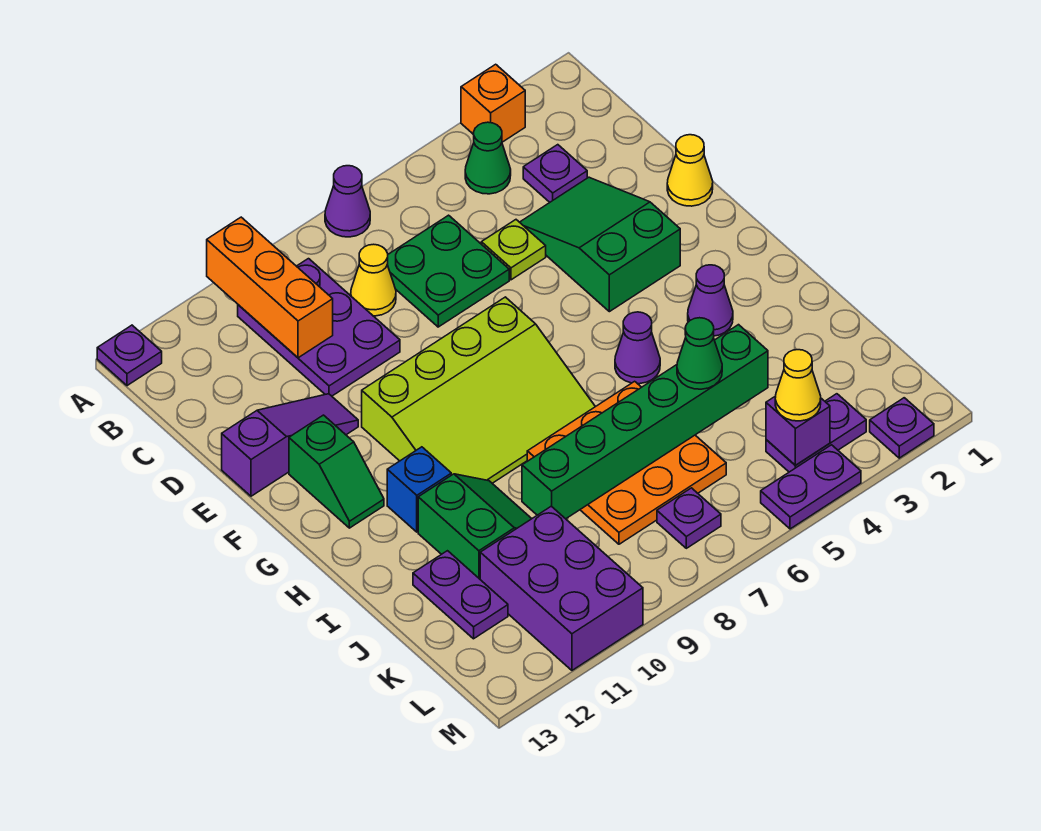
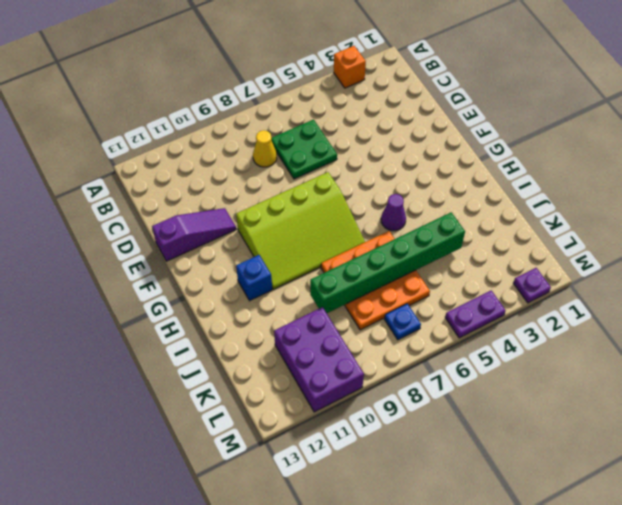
blue plate L7 level 1 -> purple plate L7 level 1
none -> purple cone A7 level 1
none -> purple plate A13 level 1
none -> green cone B4 level 1
none -> purple plate B9:D10 level 1

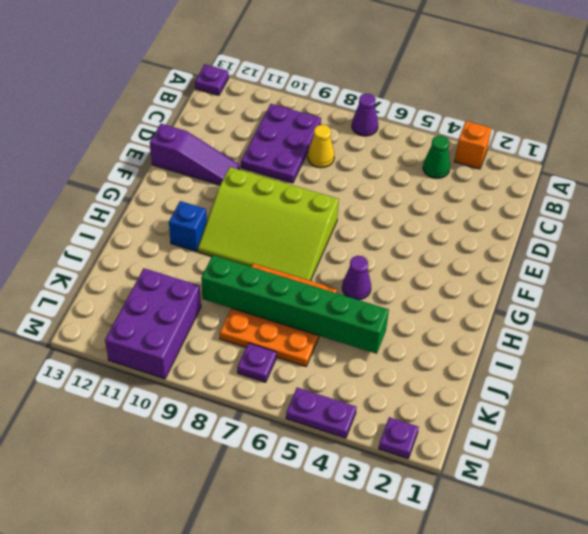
none -> purple plate C3 level 1
none -> green plate C6:D7 level 1
none -> green slope D3:F4 level 1 top F
none -> lime plate D5 level 1

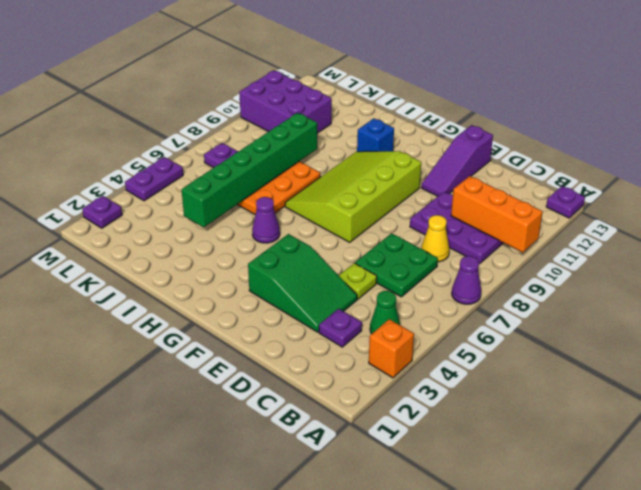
none -> yellow cone E1 level 1
none -> green slope F12:G12 level 1 top F
none -> purple cone H3 level 1
none -> green slope I10:J11 level 1 top 11

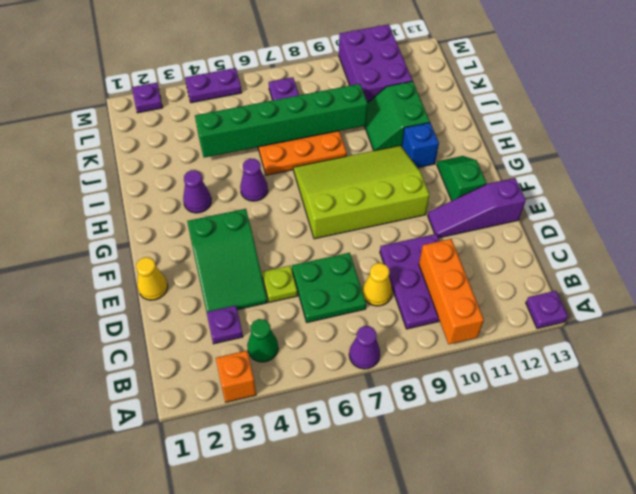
none -> purple plate J12:K12 level 1
none -> purple plate L3:L4 level 1
none -> purple brick L4 level 2
none -> green cone J5 level 3

